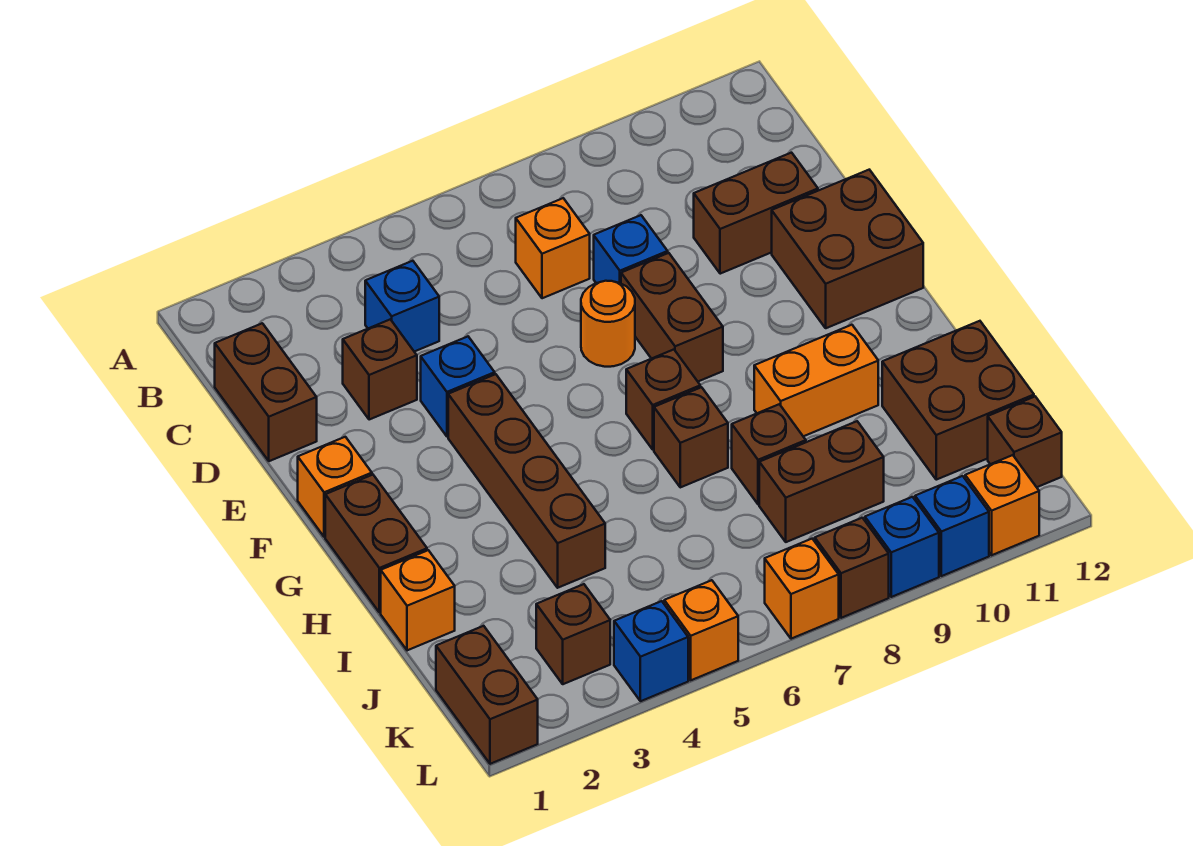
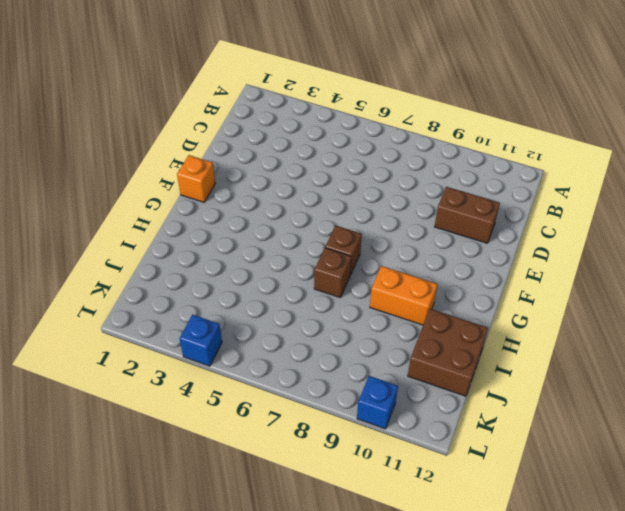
none -> brown brick C1:D1 level 1
none -> blue brick C4 level 1
none -> orange brick C7 level 1
none -> brown brick D3 level 1

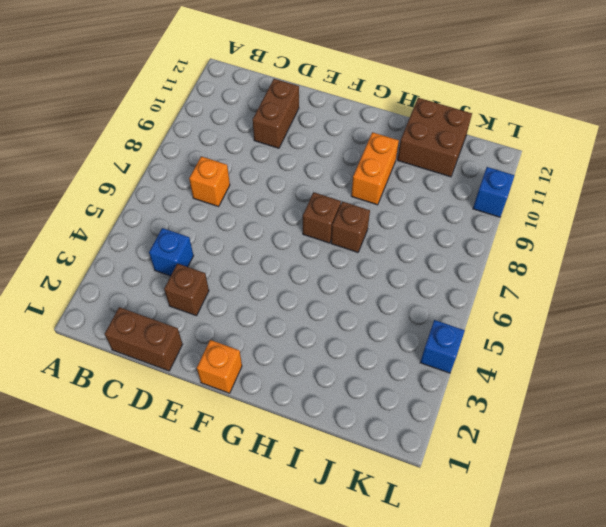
none -> blue brick D8 level 1
none -> blue brick E4 level 1
none -> orange round brick E7 level 1
none -> brown brick E8:F8 level 1

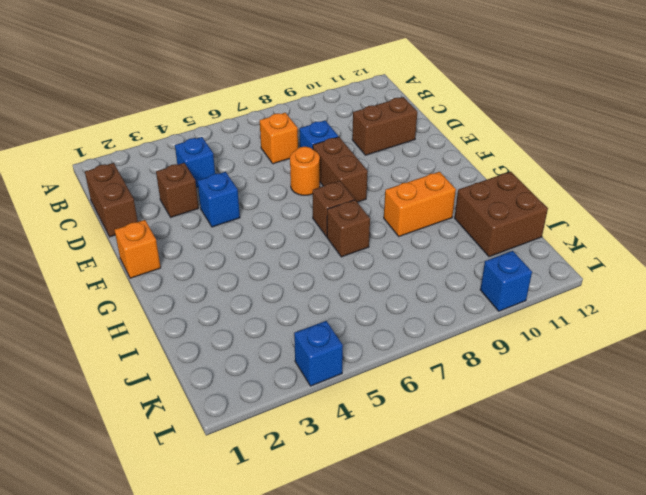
none -> brown brick E11:F12 level 1
none -> brown brick F4:I4 level 1
none -> brown brick G1:H1 level 1
none -> orange brick I1 level 1

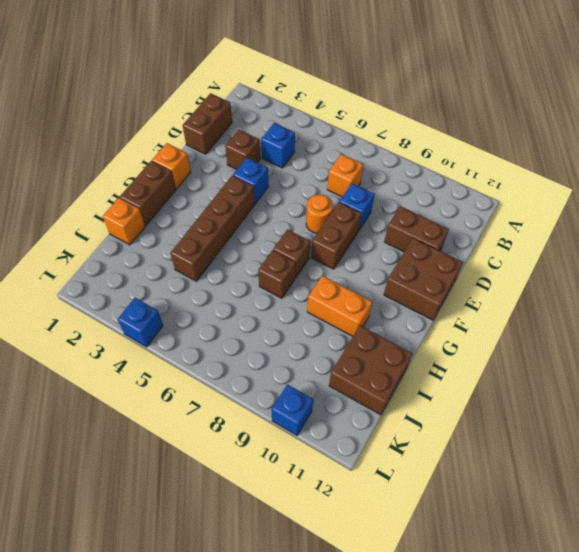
none -> brown brick I8 level 1
none -> brown brick J8:J9 level 1
none -> brown brick K1:L1 level 1
none -> brown brick K3 level 1

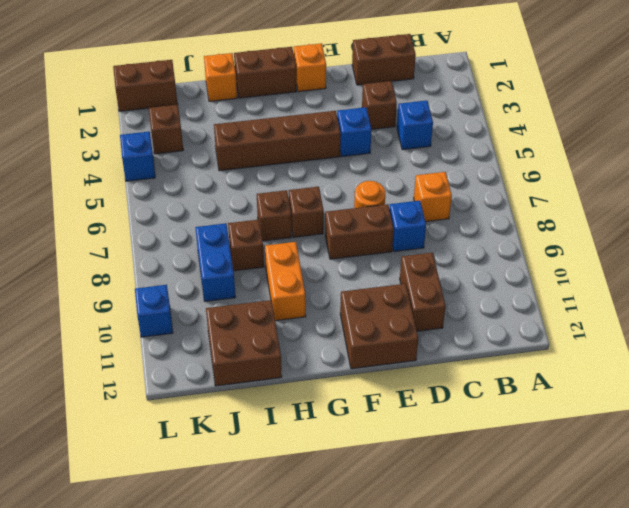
blue brick J8:J9 level 1 -> brown brick J8:J9 level 1
none -> brown brick K12 level 1
none -> orange brick L5 level 1
none -> orange brick L7 level 1
none -> brown brick L8 level 1

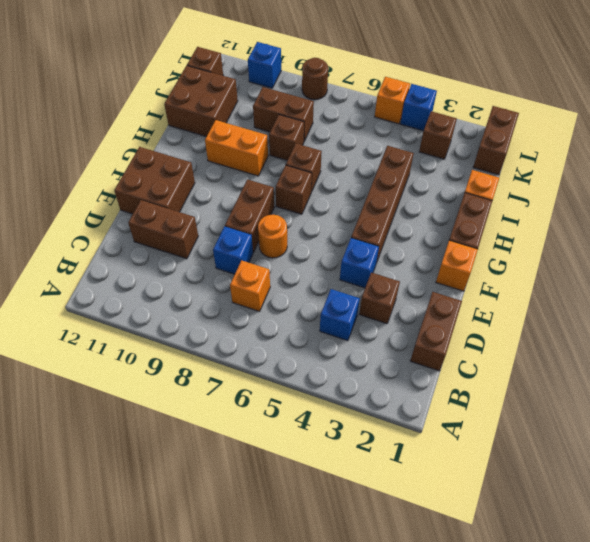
brown round brick L8 level 1 -> brown brick L8 level 1
none -> orange brick L7 level 1
none -> blue brick L9 level 1
none -> orange brick L11 level 1

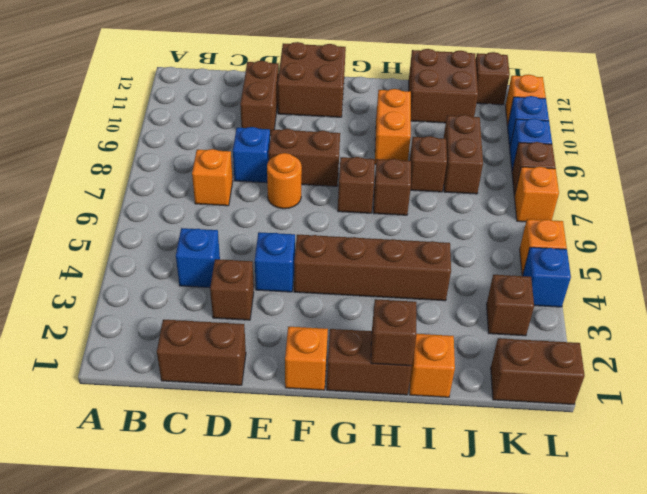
brown brick H1 level 2 -> none

